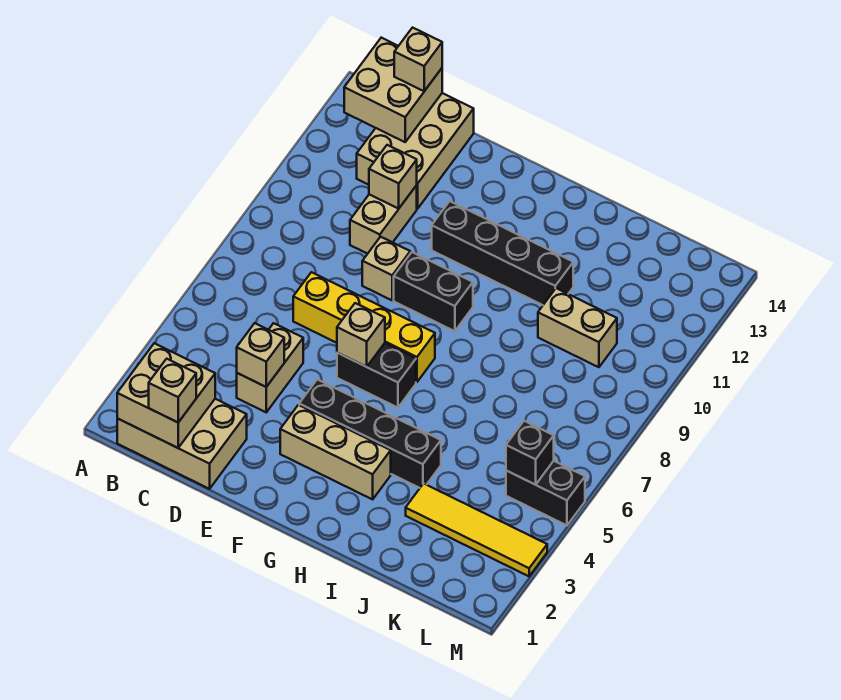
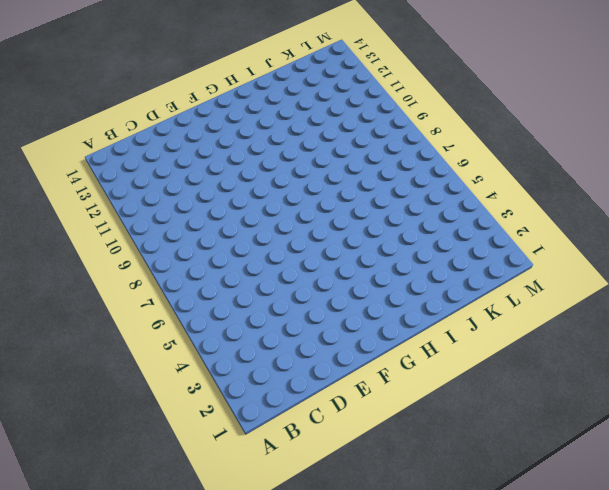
none -> tan brick B1:D2 level 1
none -> tan brick C12:D14 level 1
none -> tan brick D4:D5 level 1

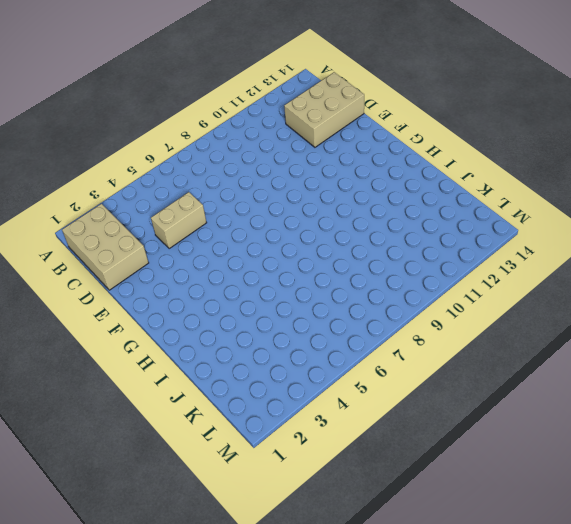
none -> yellow brick D7:G7 level 1
none -> tan brick D10:D11 level 1
none -> tan brick E9 level 1

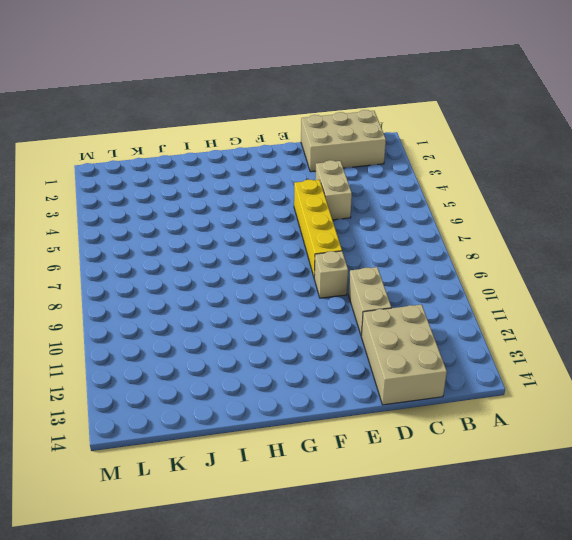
yellow brick E5:E8 level 1 -> yellow brick D7:G7 level 1
none -> tan brick F3:H3 level 1
none -> black brick F4:I4 level 1
none -> black brick F6:G6 level 1

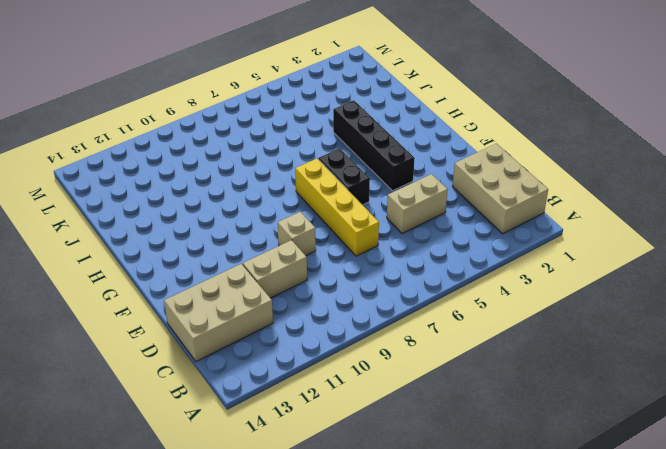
none -> tan brick F3:H3 level 1
none -> black brick F9:G9 level 1
none -> black brick F11:I11 level 1

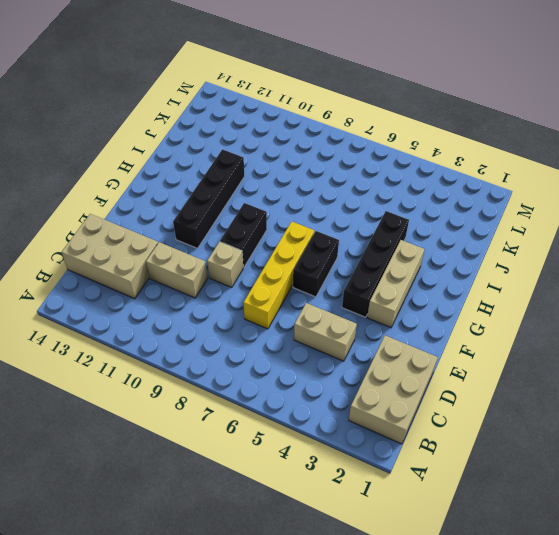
none -> yellow tile J3:M3 level 1
none -> tan brick J10:K10 level 1
none -> black brick L5:M5 level 1

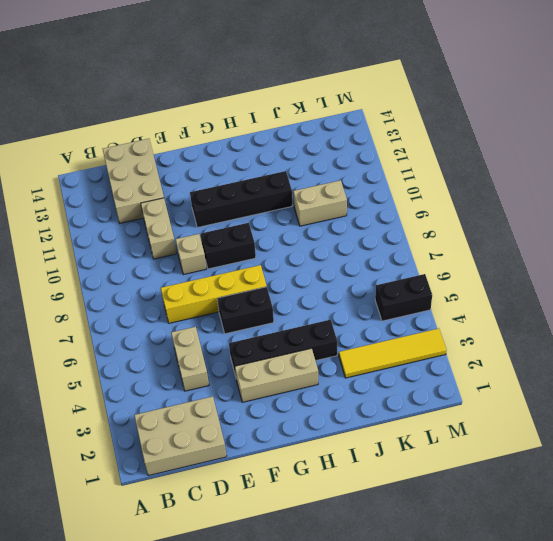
none -> tan brick B1:C2 level 2
none -> tan brick B13:C14 level 2
none -> tan brick D4 level 2

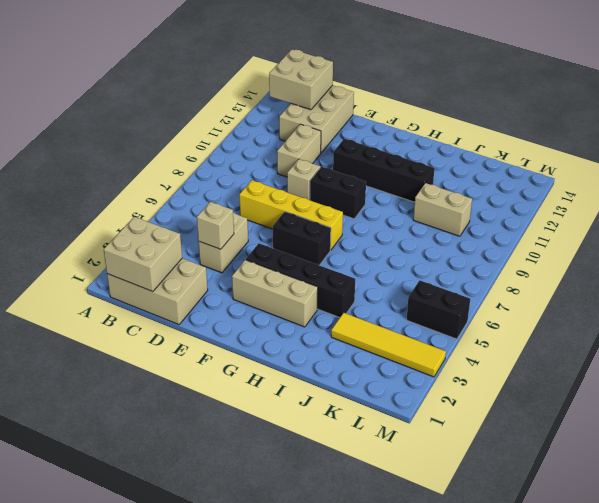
none -> tan brick D11 level 2
none -> tan brick F6 level 2
none -> black brick L5 level 2

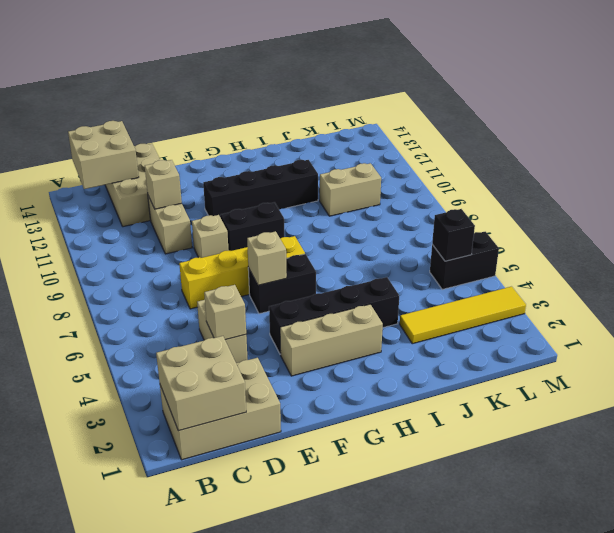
none -> tan brick C1 level 3
none -> tan brick C14 level 3

